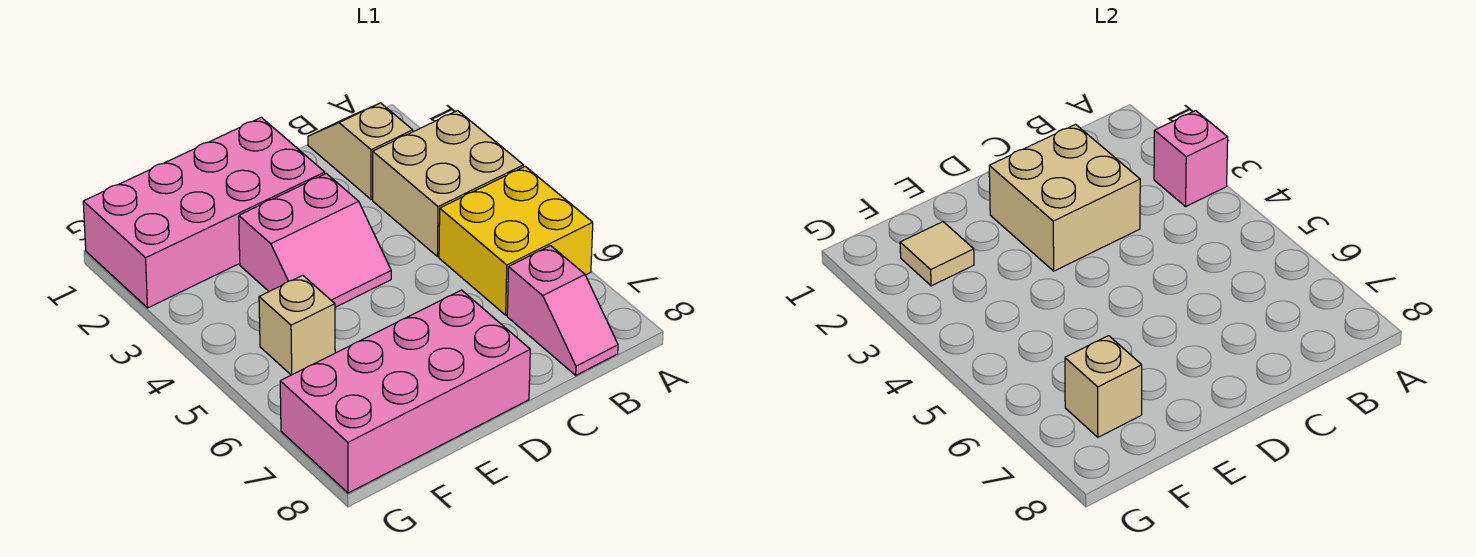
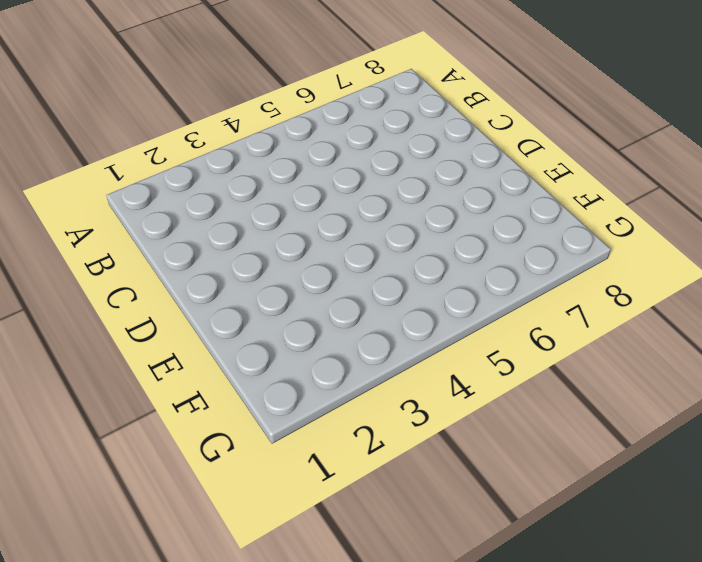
none -> tan brick A3:B4 level 1
none -> yellow brick A5:B6 level 1
none -> tan slope B1:B2 level 1 top 2

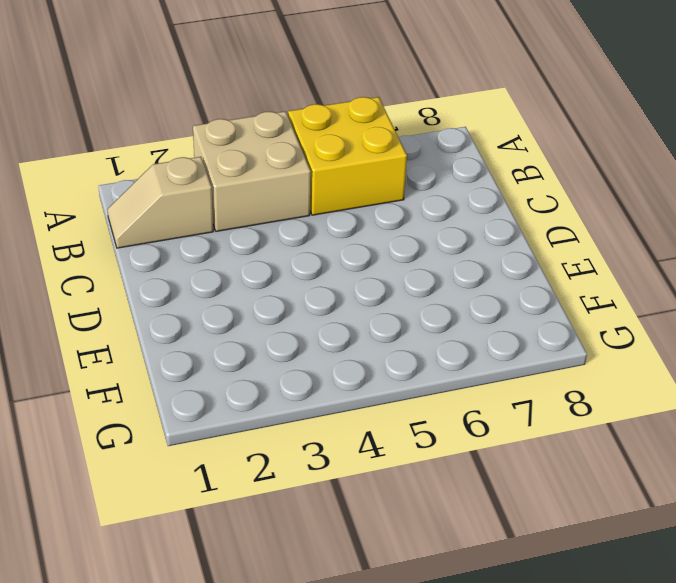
none -> pink slope B7:B8 level 1 top 7
none -> pink brick D1:G2 level 1
none -> pink slope D3:E4 level 1 top 3

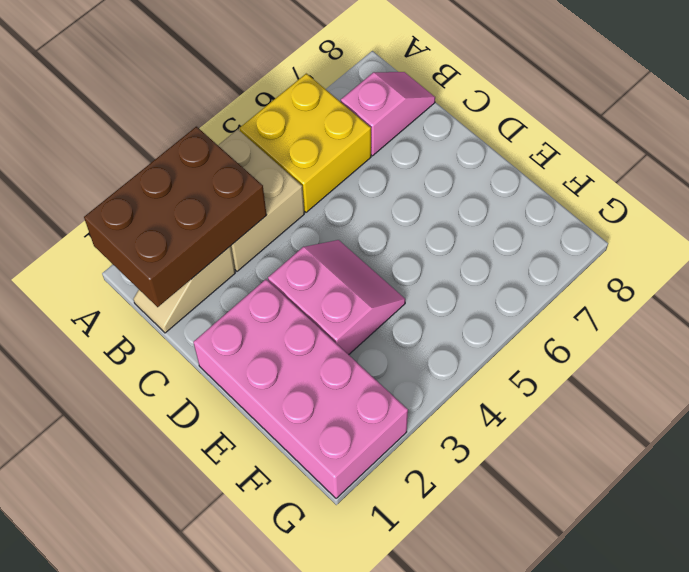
brown brick A1:B3 level 2 -> pink brick A3 level 2
none -> pink brick D7:G8 level 1
none -> tan brick F5 level 1
none -> tan brick C2:D3 level 2

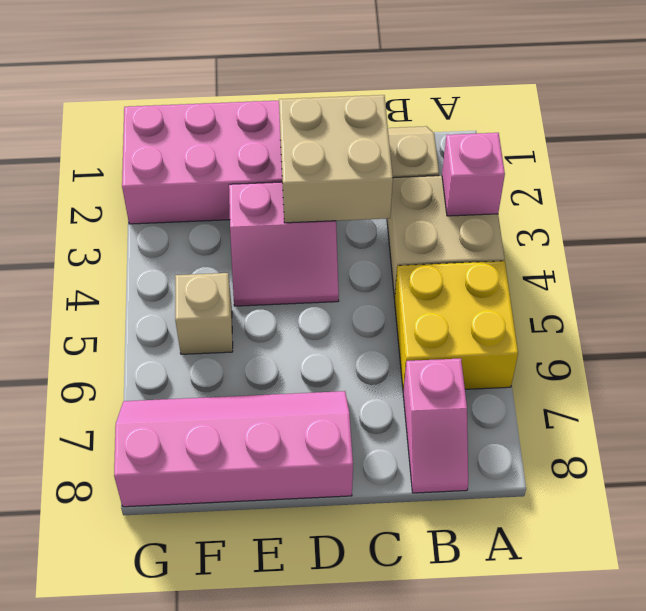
pink slope D7:G8 level 1 top 8 -> pink brick D7:G8 level 1
none -> tan tile F2 level 2
none -> tan brick F7 level 2

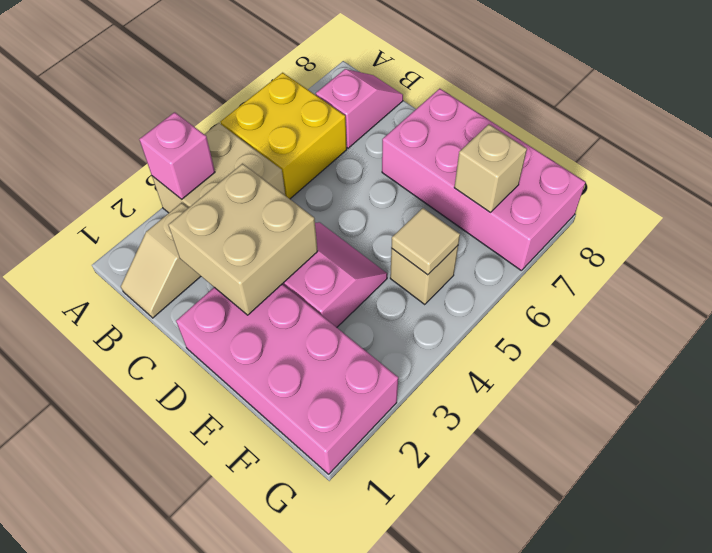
tan tile F5 level 2 -> tan tile F2 level 2

